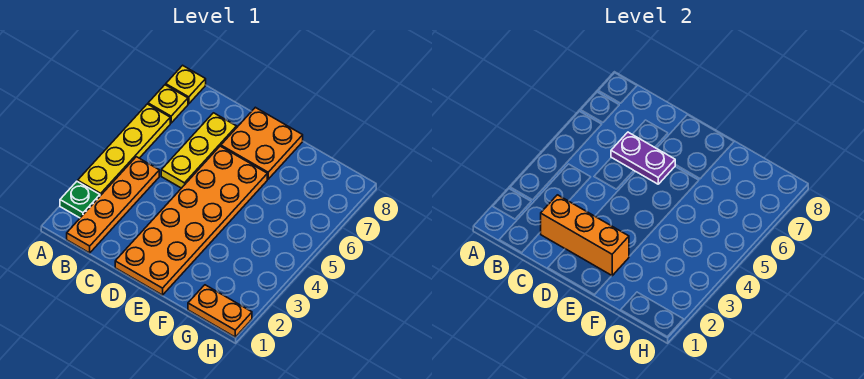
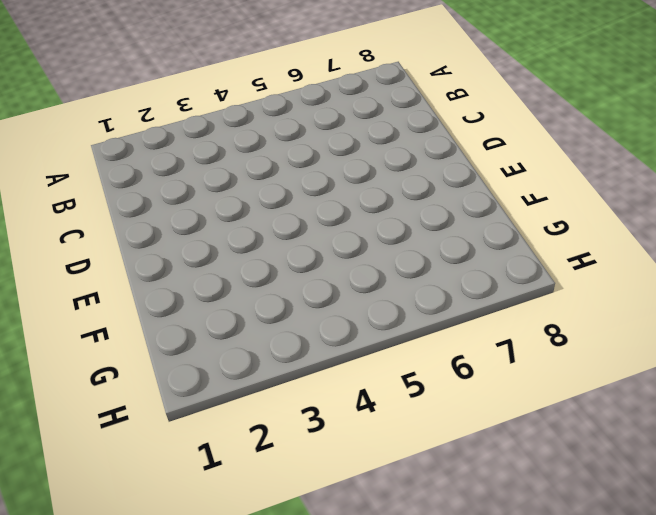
none -> green plate A2 level 1
none -> yellow plate A3:A6 level 1

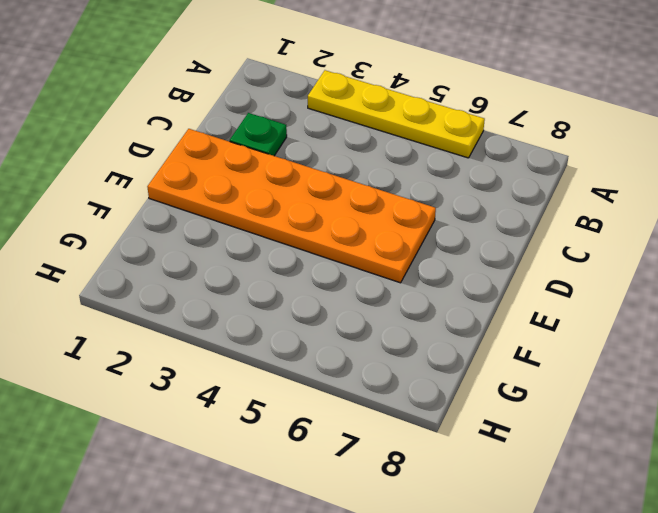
green plate C2 level 1 -> green plate A2 level 1
none -> yellow plate A7 level 1
none -> yellow plate A8 level 1

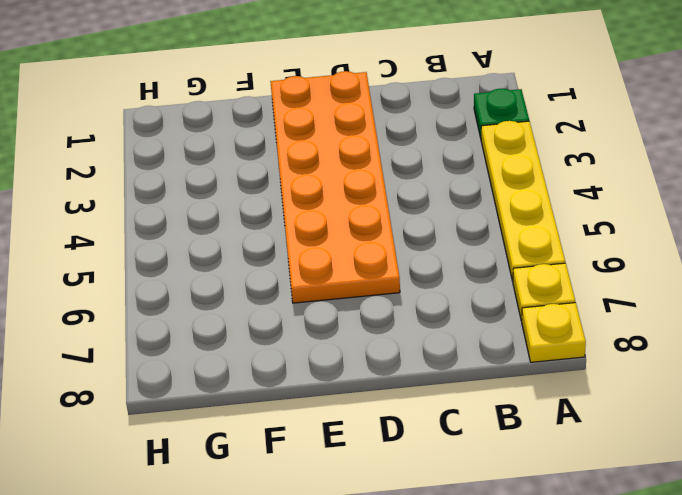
none -> orange plate B1:B4 level 1
none -> yellow plate C5:C7 level 1

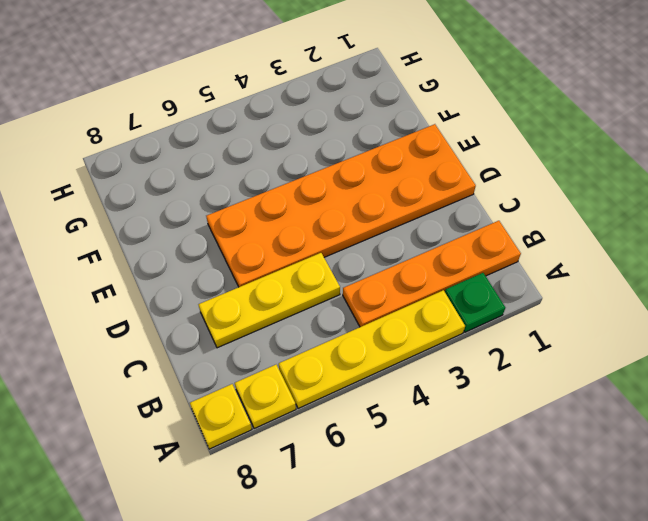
none -> orange plate D7:E8 level 1
none -> orange plate G1:H1 level 1

